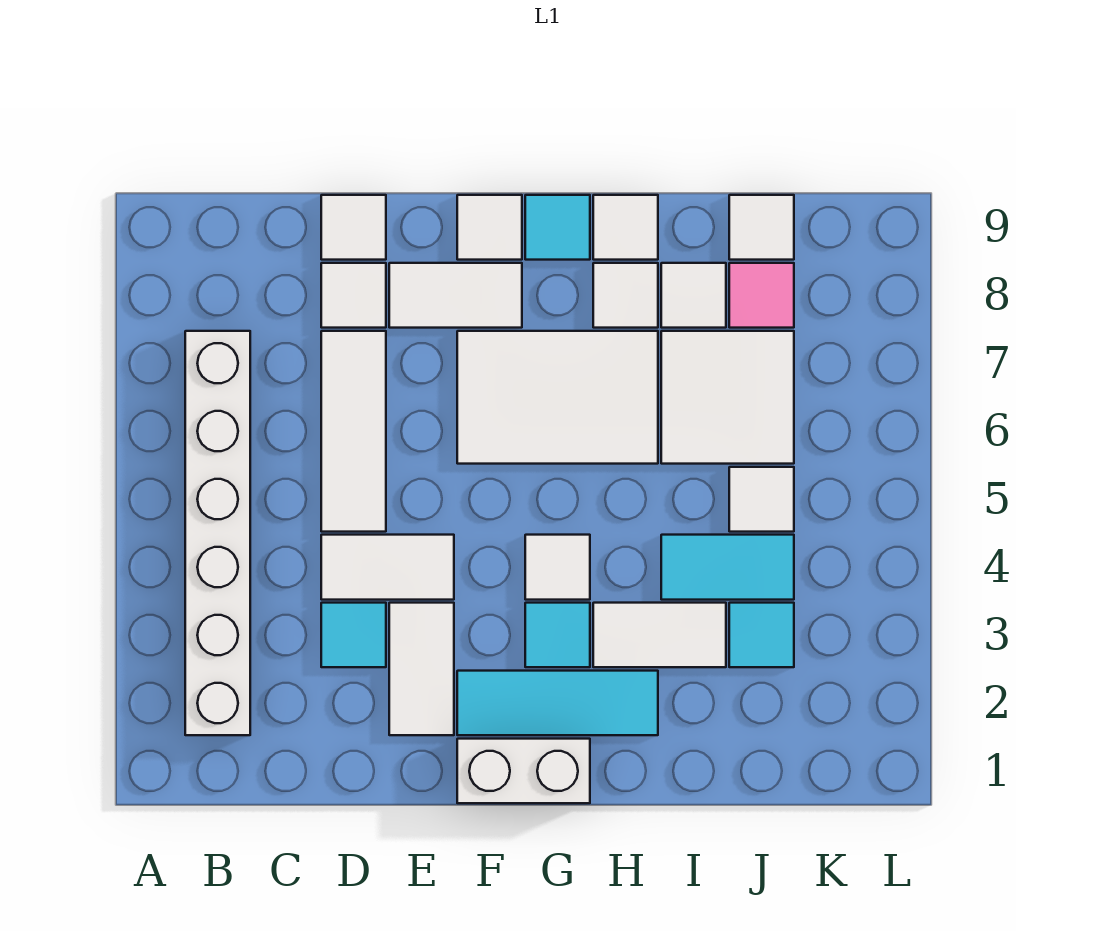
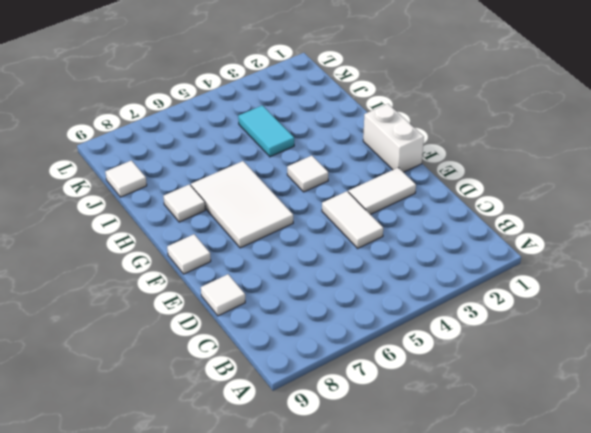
none -> white brick B2:B7 level 1
none -> cyan tile D3 level 1
none -> white tile D5:D7 level 1

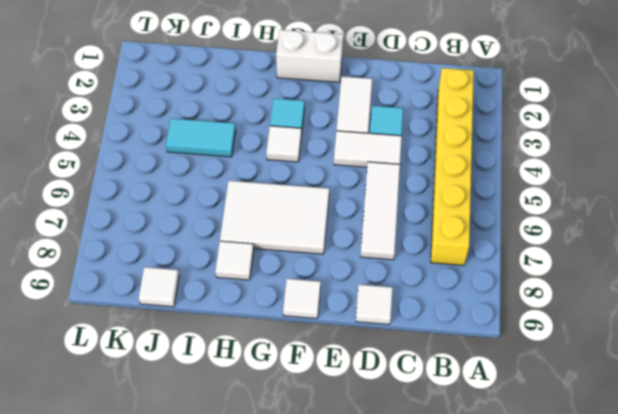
yellow brick B2:B7 level 1 -> white brick B2:B7 level 1
none -> white tile D8 level 1
none -> white tile E8:F8 level 1
none -> cyan tile F2:H2 level 1

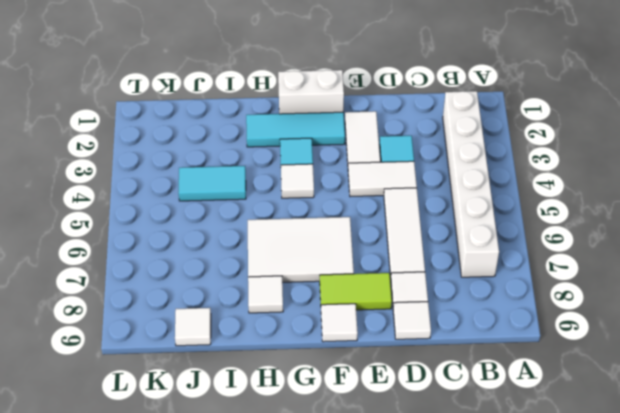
lime tile E8:F8 level 1 -> white tile E8:F8 level 1
none -> cyan tile G9 level 1
none -> white tile H3:I3 level 1
none -> white tile H9 level 1

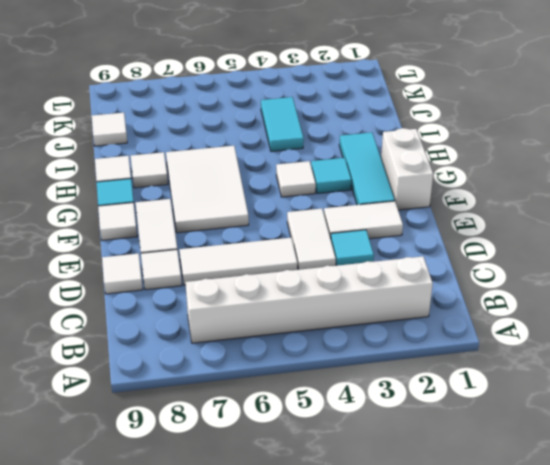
none -> white tile H3:I3 level 1
none -> white tile I6:J7 level 1
none -> white tile I8 level 1

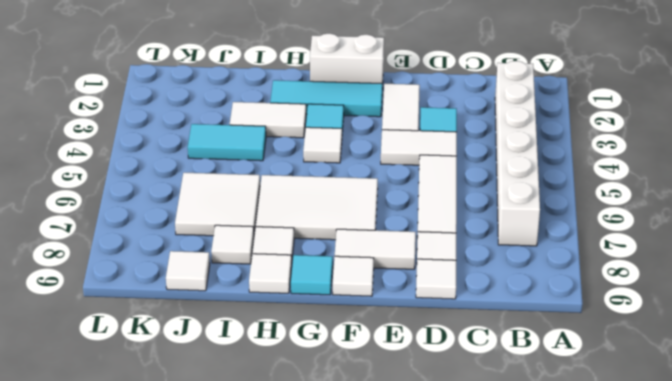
none -> cyan tile J3 level 1
none -> white tile J5 level 1
none -> pink tile J8 level 1

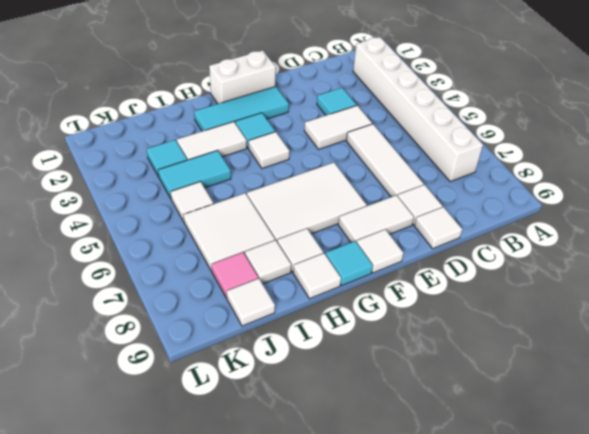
none -> white tile E2:E3 level 1

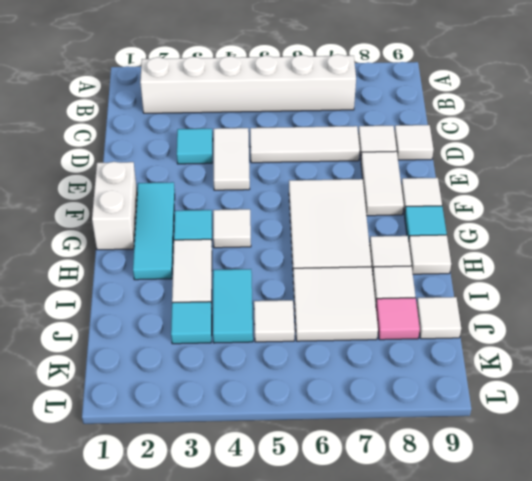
none -> white tile E2:E3 level 1

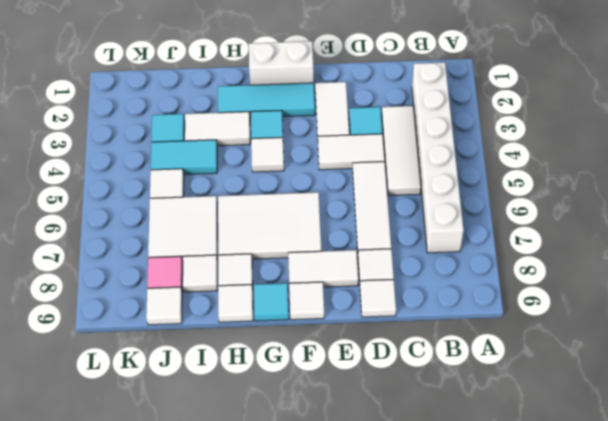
white tile C3:C5 level 1 -> none

